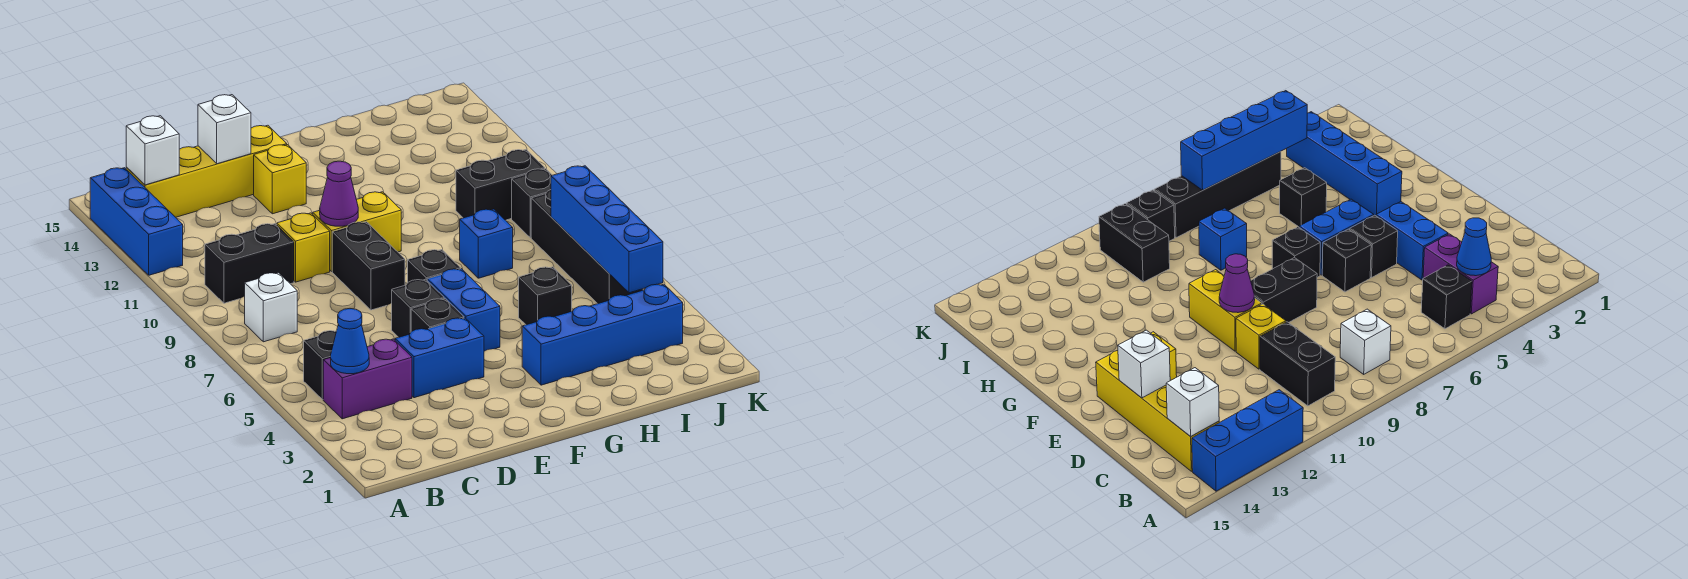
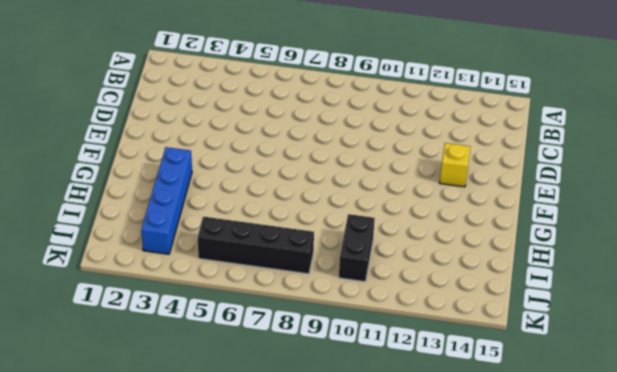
none -> blue brick A12:A14 level 1
none -> purple brick B4:C4 level 1
none -> black brick B5 level 1

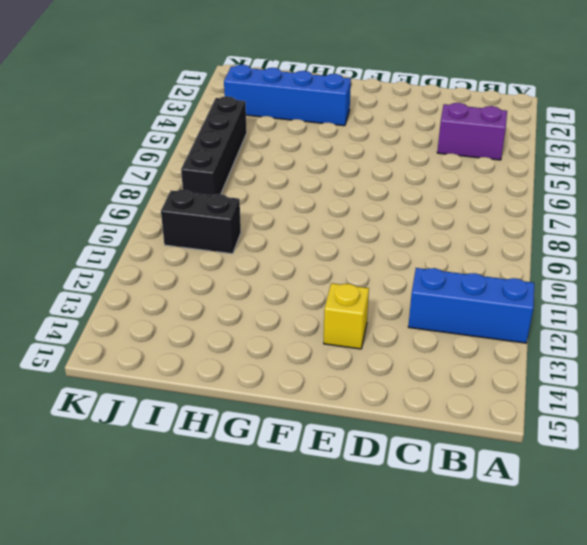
blue brick A12:C12 level 1 -> blue brick A12:A14 level 1
none -> black brick B5 level 1
none -> white brick B8 level 1
none -> black brick B10:C10 level 1

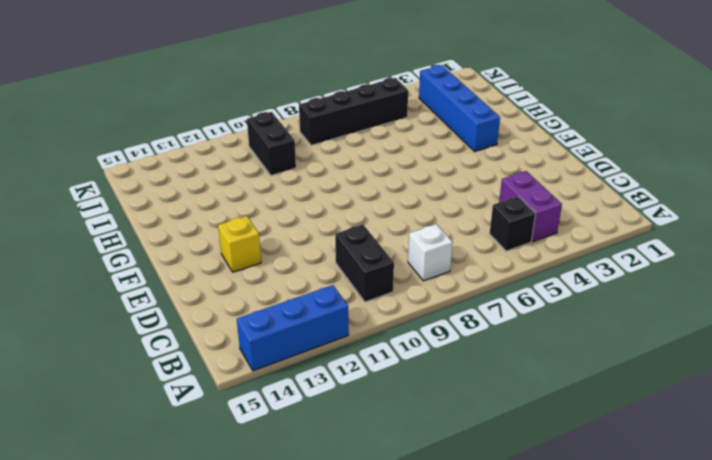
none -> yellow brick B14:E14 level 1
none -> blue brick D4:E4 level 1
none -> yellow brick D10 level 1

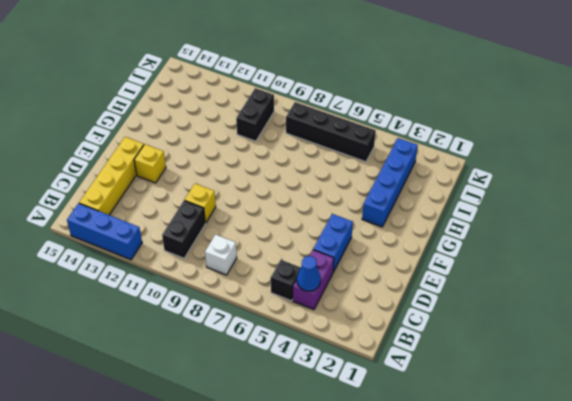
none -> black brick E5 level 1
none -> black brick E6 level 1
none -> black brick E8:E9 level 1

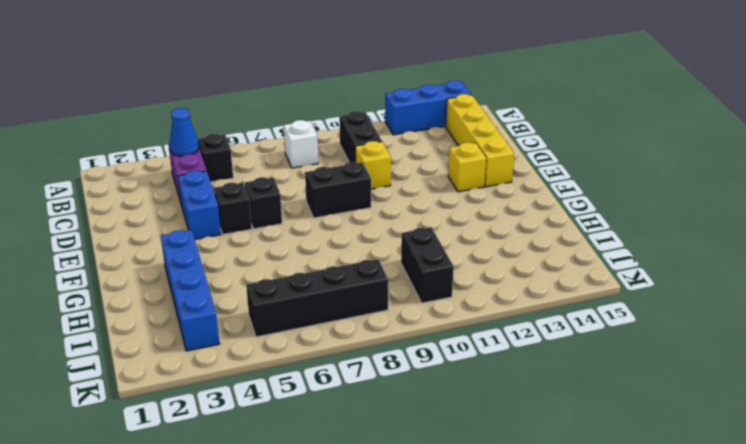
none -> yellow brick E10:F10 level 1
none -> blue brick F5:F6 level 1
none -> black brick F7 level 1

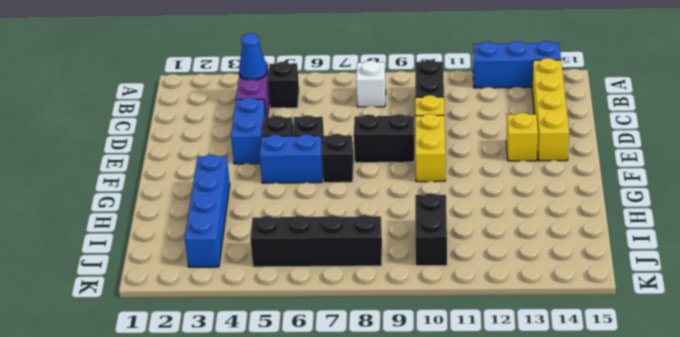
none -> black brick H5 level 1
none -> blue brick H8 level 1
none -> black brick J9 level 1

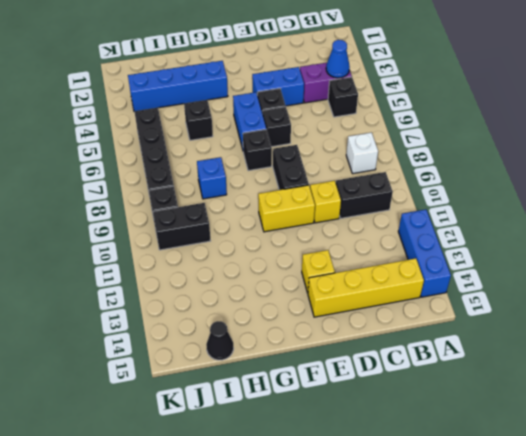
black cone I15 level 1 -> none
none -> white brick B14 level 2
none -> white brick D14 level 2
none -> purple cone E10 level 2

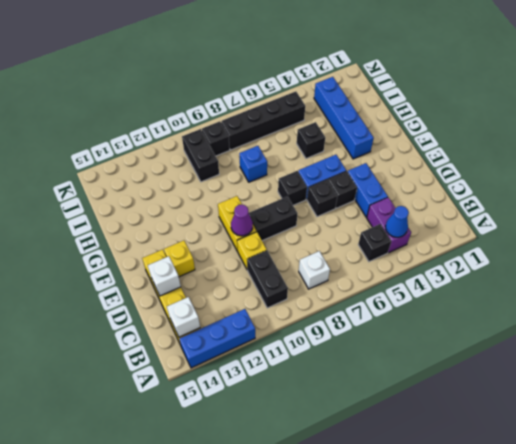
none -> blue brick J4:J7 level 2

